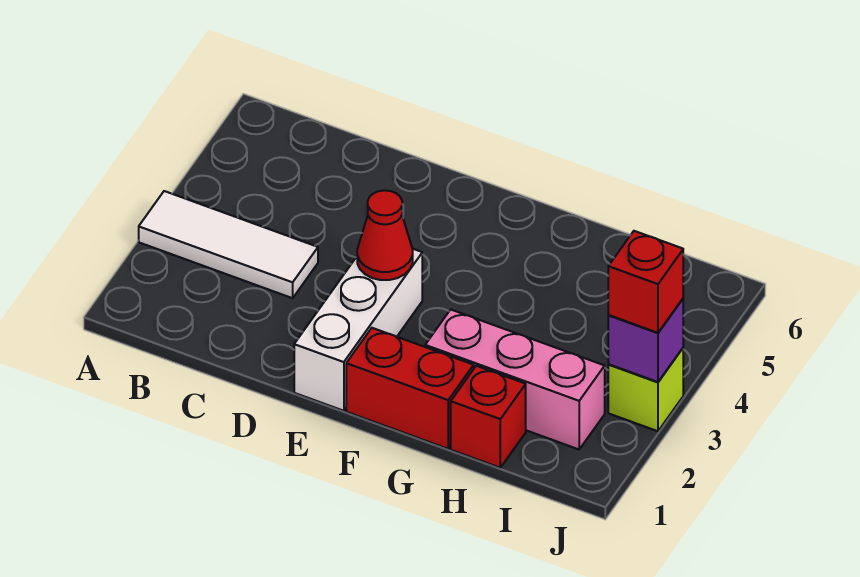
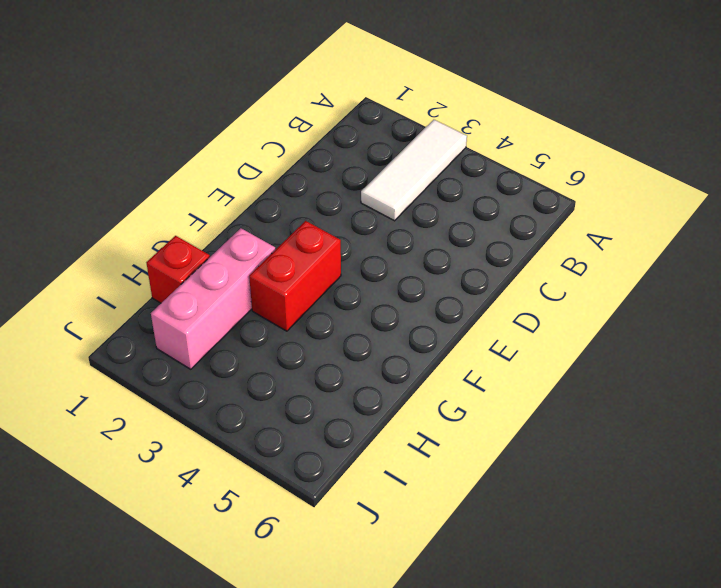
red brick F3:G3 level 1 -> red brick F1:G1 level 1
none -> white brick E1:E3 level 1
none -> lime brick J3 level 1

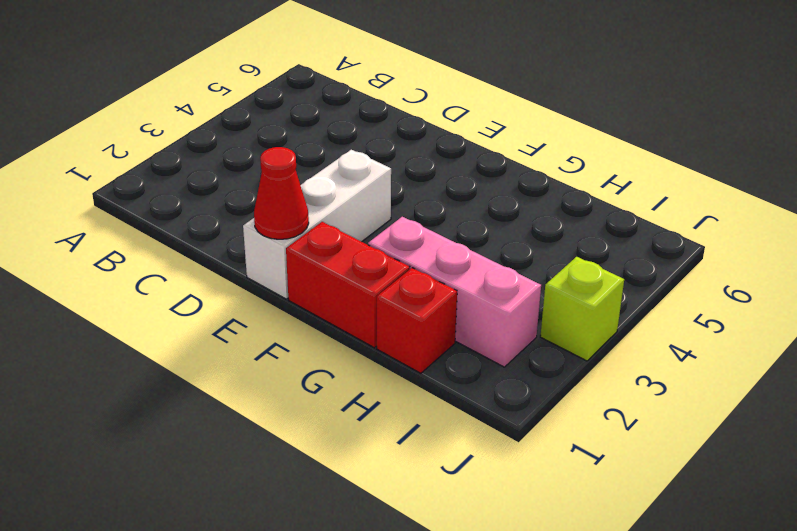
red cone E1 level 2 -> red cone E3 level 2
none -> white tile A3:C3 level 1
none -> purple brick J3 level 2

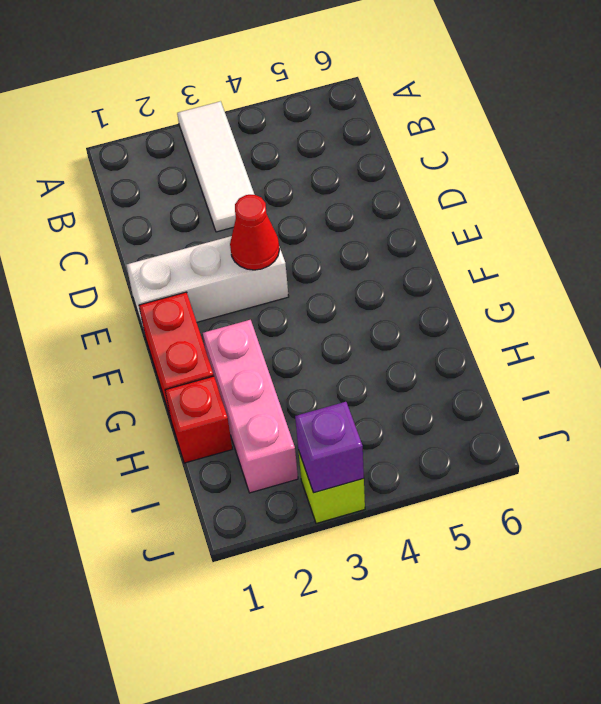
none -> red brick J3 level 3

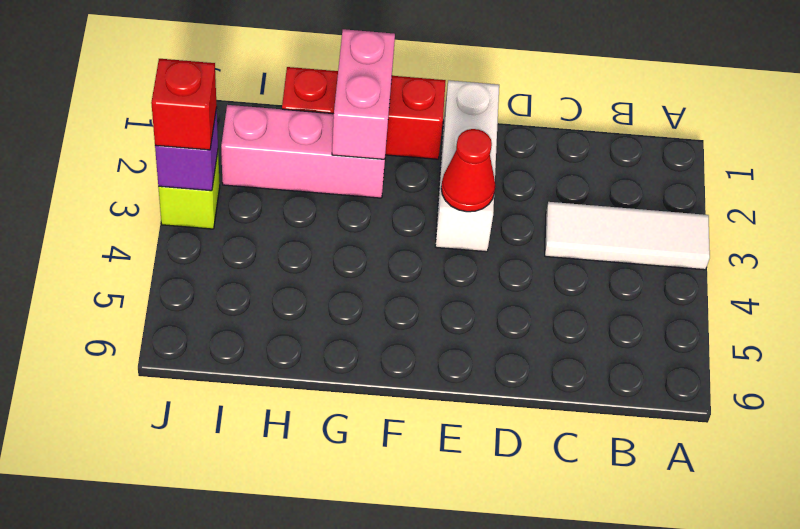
pink brick G1:G2 level 2 -> none

